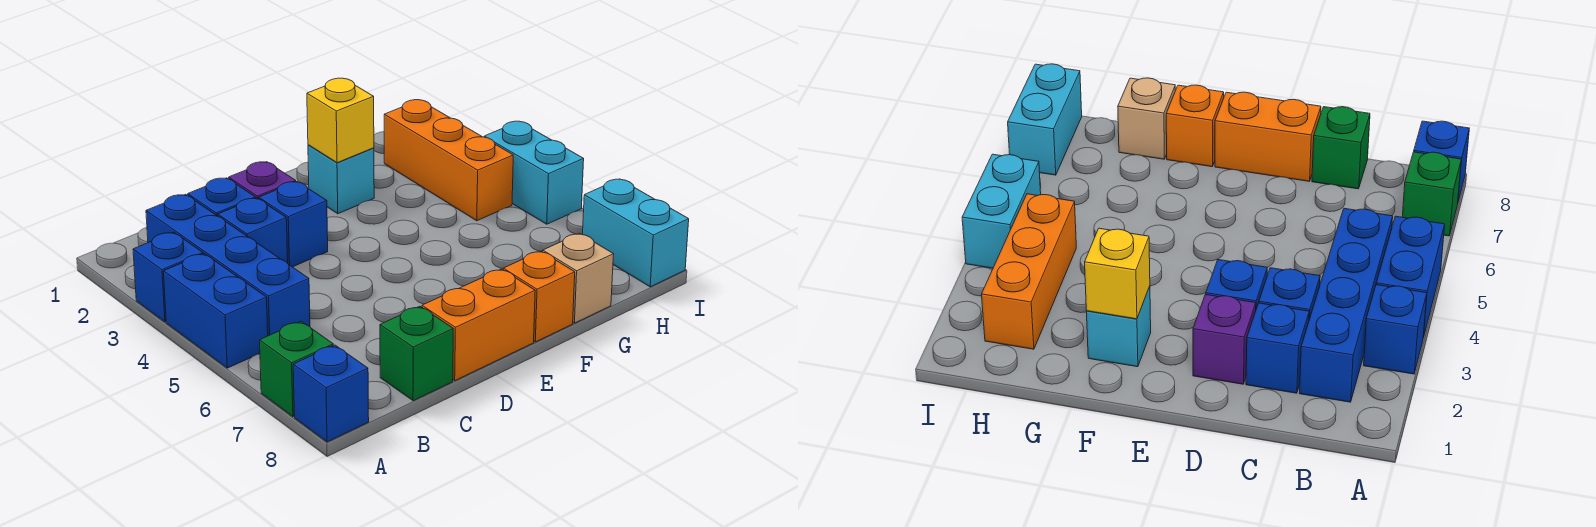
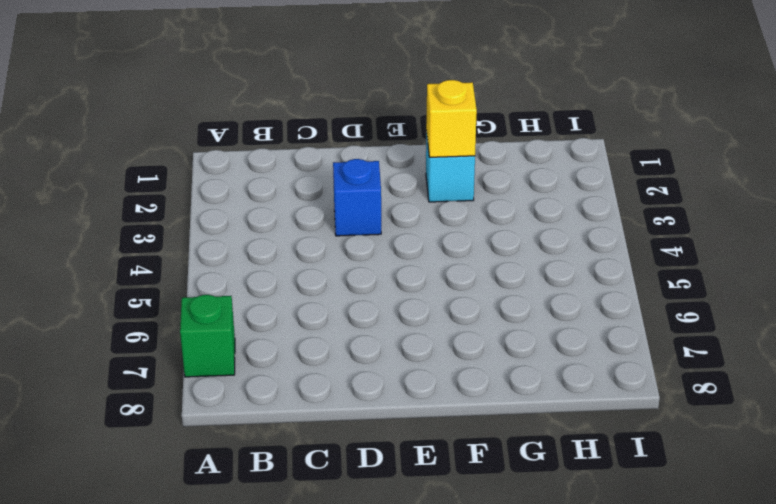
none -> blue brick A3 level 1
none -> blue brick A4:A5 level 1
none -> blue brick A8 level 1

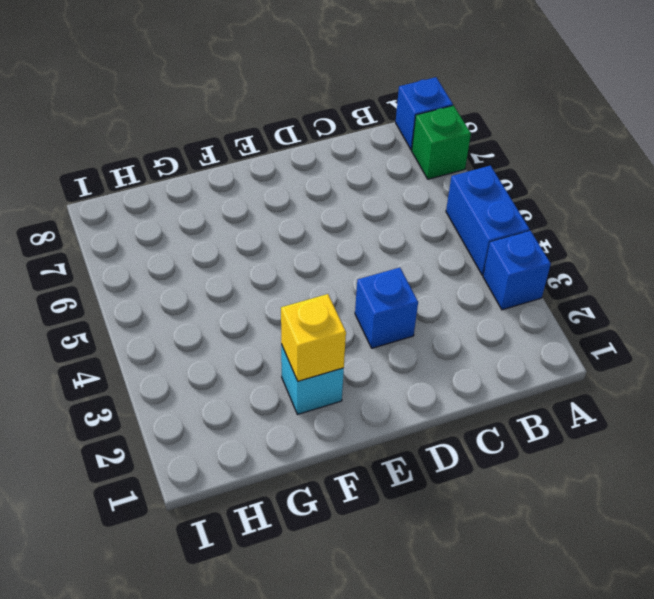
none -> blue brick B2:B5 level 1
none -> blue brick C2 level 1
none -> blue brick C3 level 1

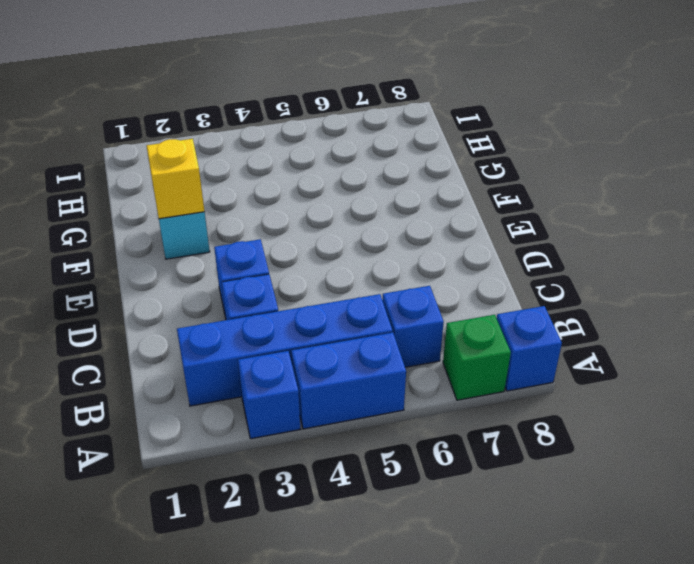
blue brick B6 level 1 -> blue brick C2 level 1
none -> green brick C8 level 1
none -> purple brick D2 level 1
none -> orange brick D8:E8 level 1

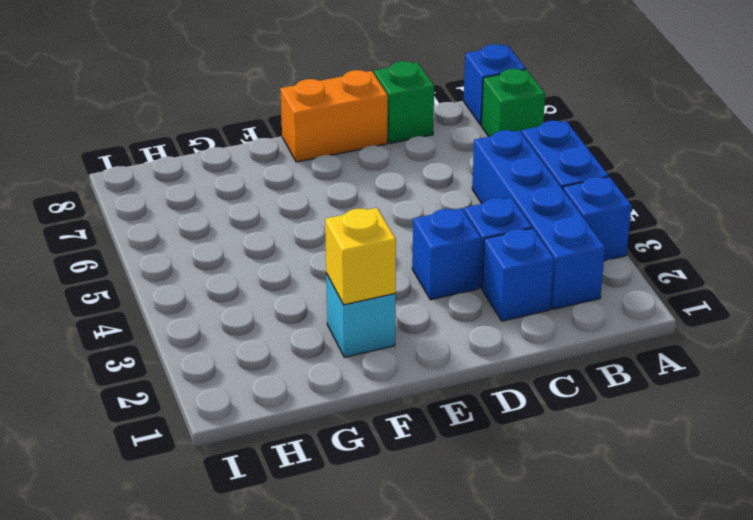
none -> purple brick D2 level 1
none -> orange brick F8 level 1
none -> tan brick G8 level 1

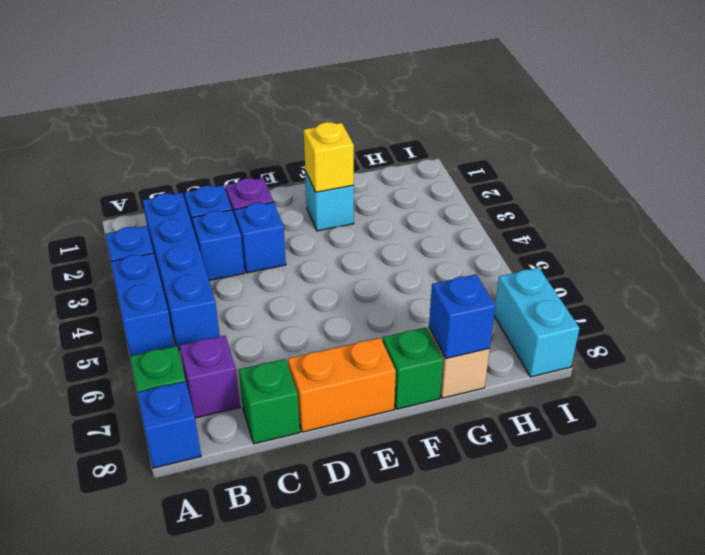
purple brick B7 level 1 -> none
green brick F8 level 1 -> orange brick F8 level 1
blue brick G8 level 2 -> none
none -> orange brick H2:H4 level 1
none -> cyan brick I4:I5 level 1

